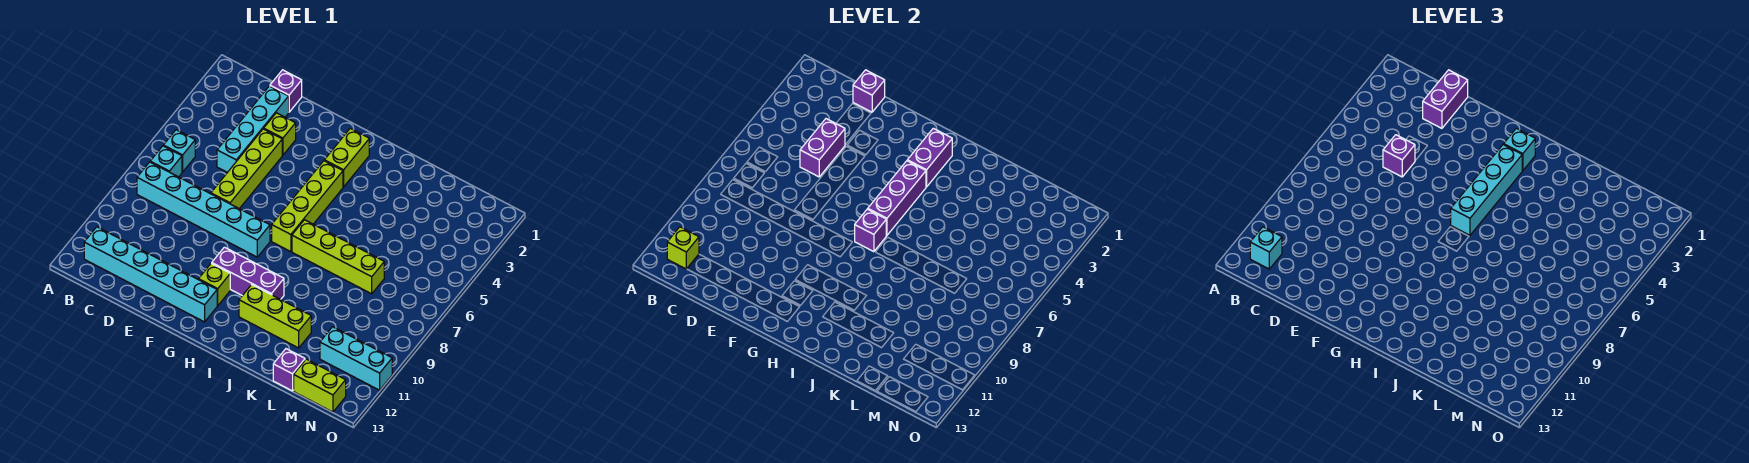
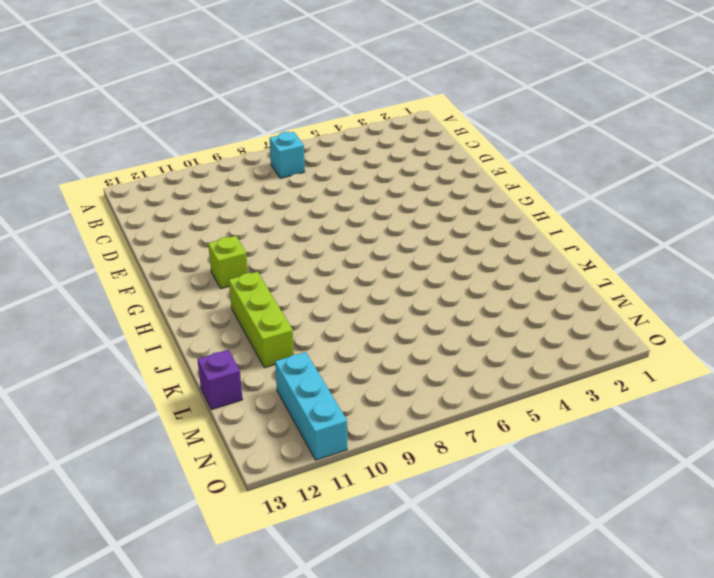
none -> cyan brick B6 level 1
none -> cyan brick B8:G8 level 1
none -> cyan brick B12:G12 level 1

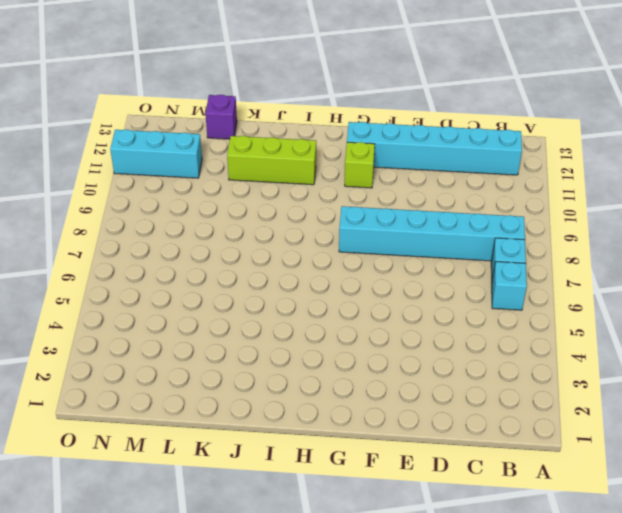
none -> purple brick D1 level 1
none -> cyan brick D2:D5 level 1
none -> lime brick E3 level 1

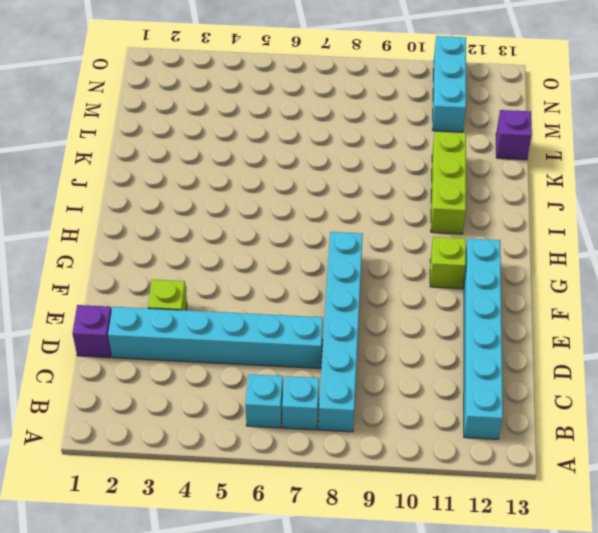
cyan brick D2:D7 level 1 -> cyan brick D2:D5 level 1
none -> lime brick E4:E7 level 1
none -> purple brick G10:I10 level 1
none -> lime brick H2:H3 level 1

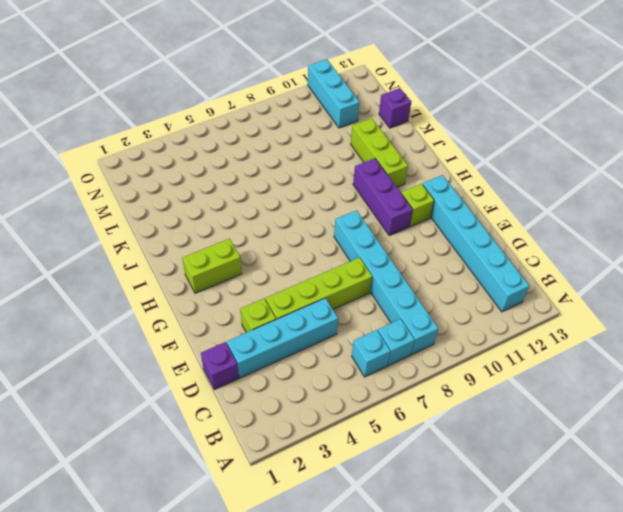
none -> lime brick H4:H7 level 1
none -> lime brick I7:L7 level 1
none -> lime brick M13:N13 level 1

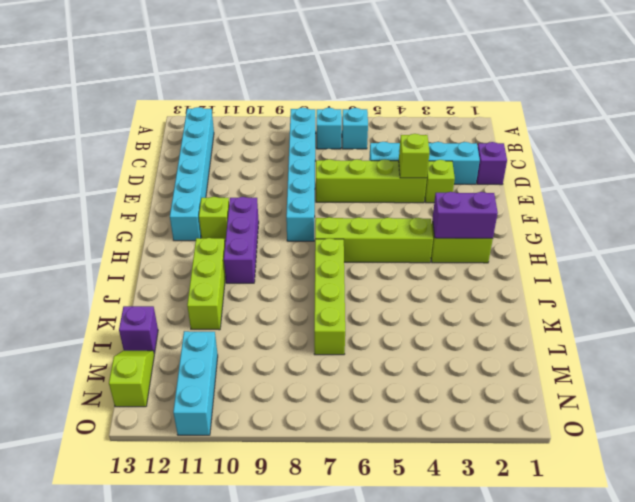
lime brick E4 level 2 -> lime brick B12 level 2
lime slope M13:N13 level 1 top N -> lime brick M13:N13 level 1
none -> purple brick D1 level 2
none -> purple brick D4:D5 level 2
none -> purple brick H4:H6 level 2

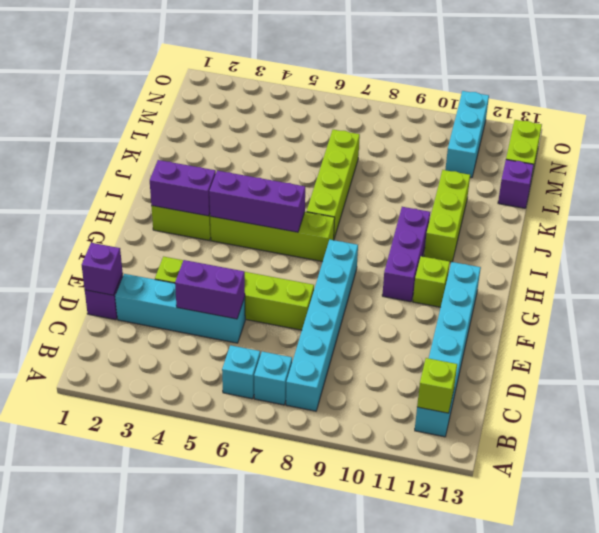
none -> purple brick H7 level 2
none -> cyan brick B12 level 3
none -> purple brick D1:D2 level 3

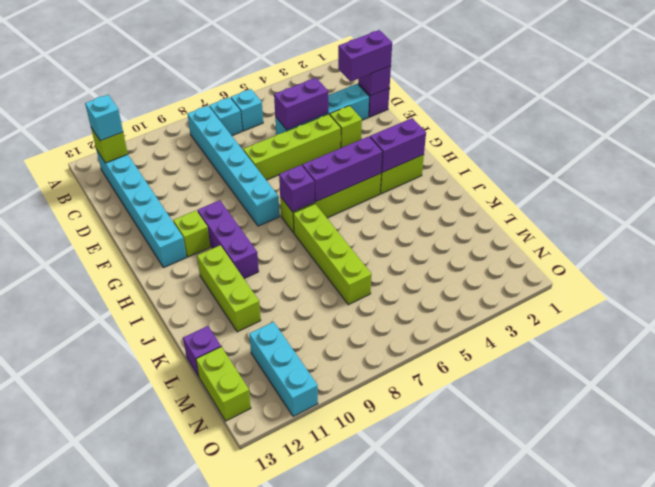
none -> purple brick D5 level 3
none -> cyan brick H2 level 3
none -> cyan brick H3:H6 level 3

